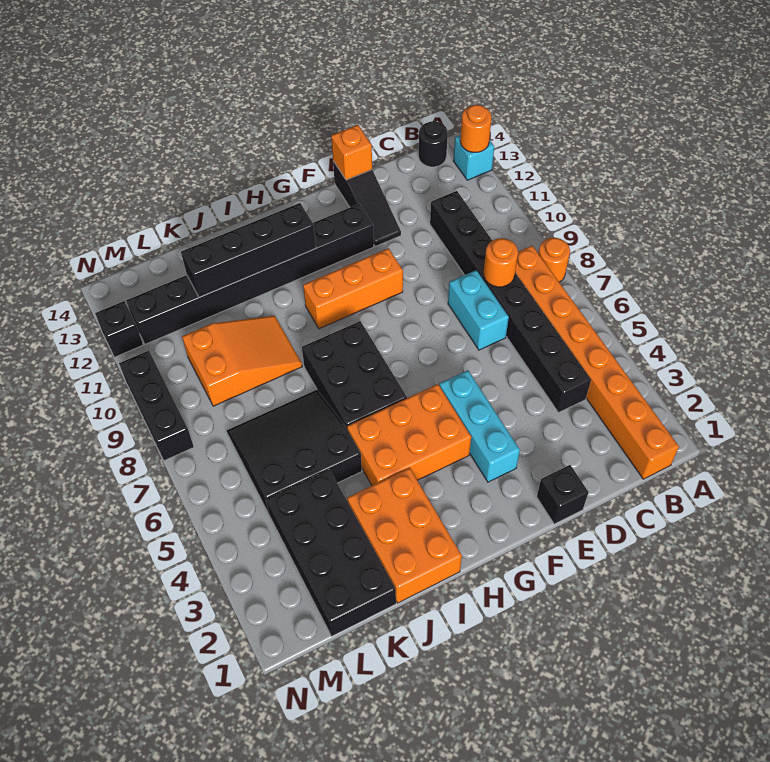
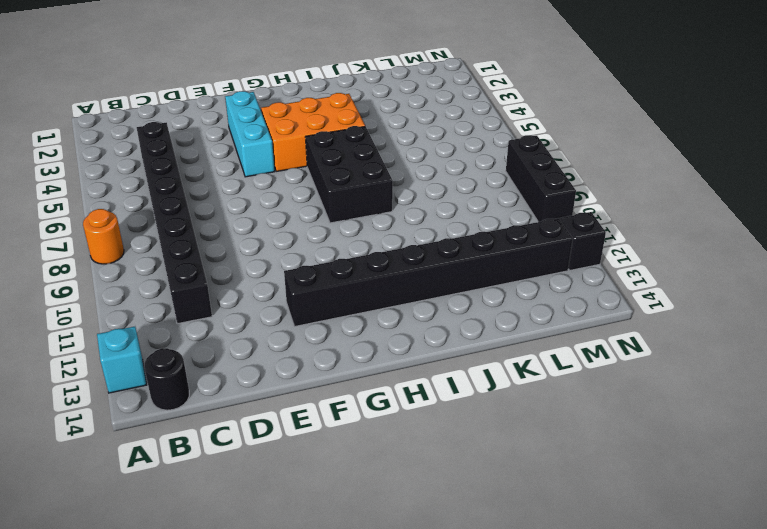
none -> orange brick B1:B8 level 1
none -> cyan brick D7:D8 level 1
none -> black brick E1 level 1

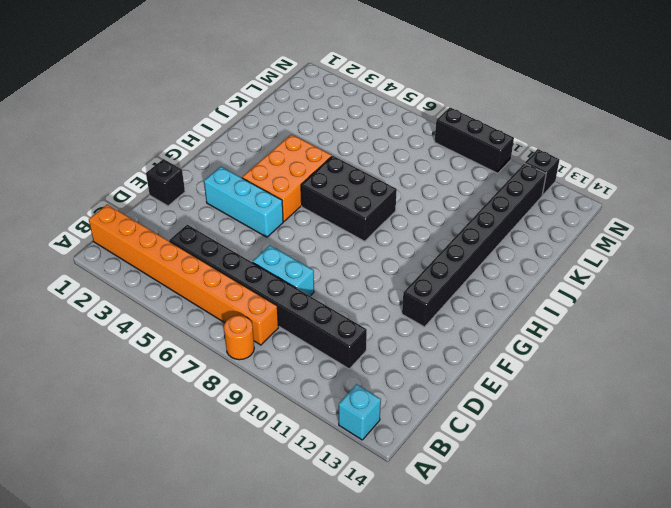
none -> black round brick B14 level 1
none -> black slope E12:E14 level 1 top 14
none -> orange brick F10:H10 level 1

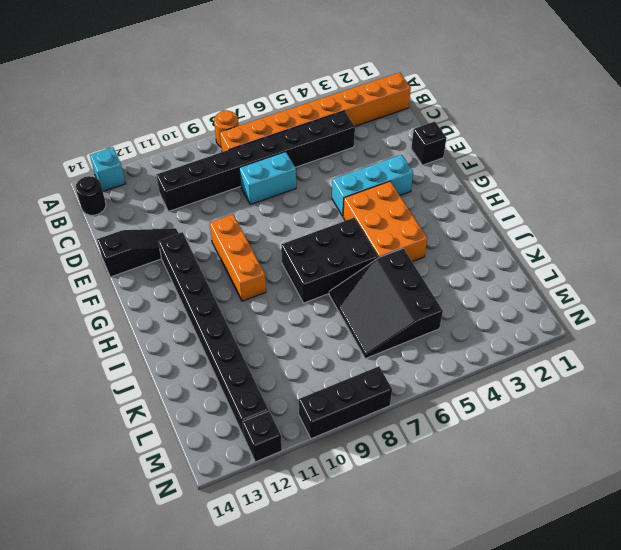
none -> orange brick I1:J3 level 1
none -> orange slope J9:L10 level 1 top L
none -> black brick K1:L4 level 1

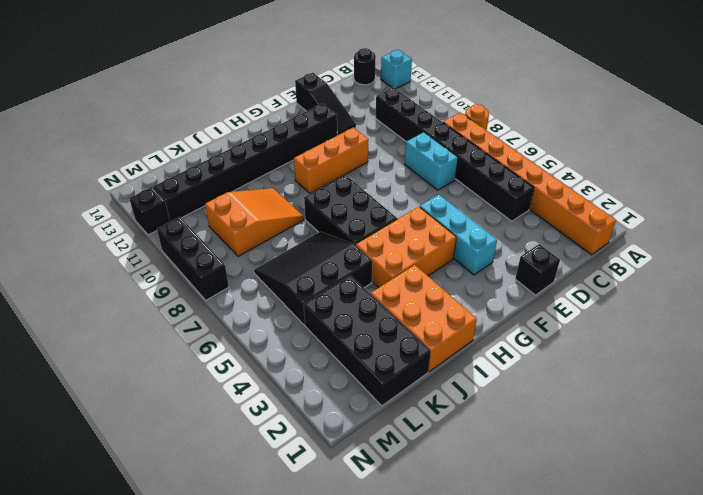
none -> orange round brick A13 level 2
none -> orange round brick C8 level 2
none -> orange brick E14 level 2

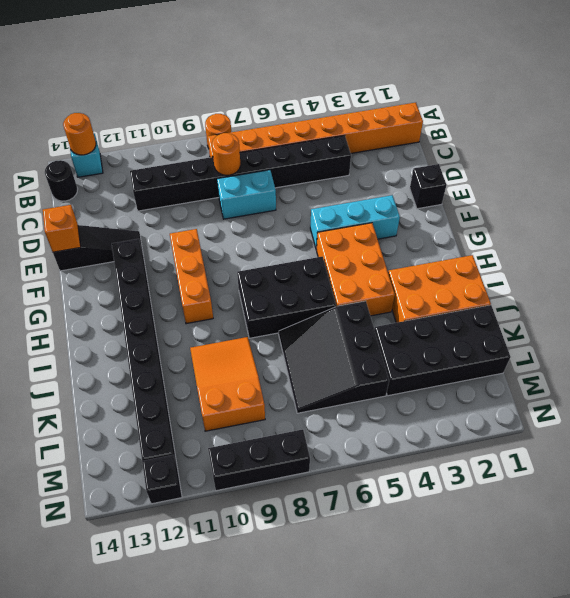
none -> black brick H12:K12 level 2

